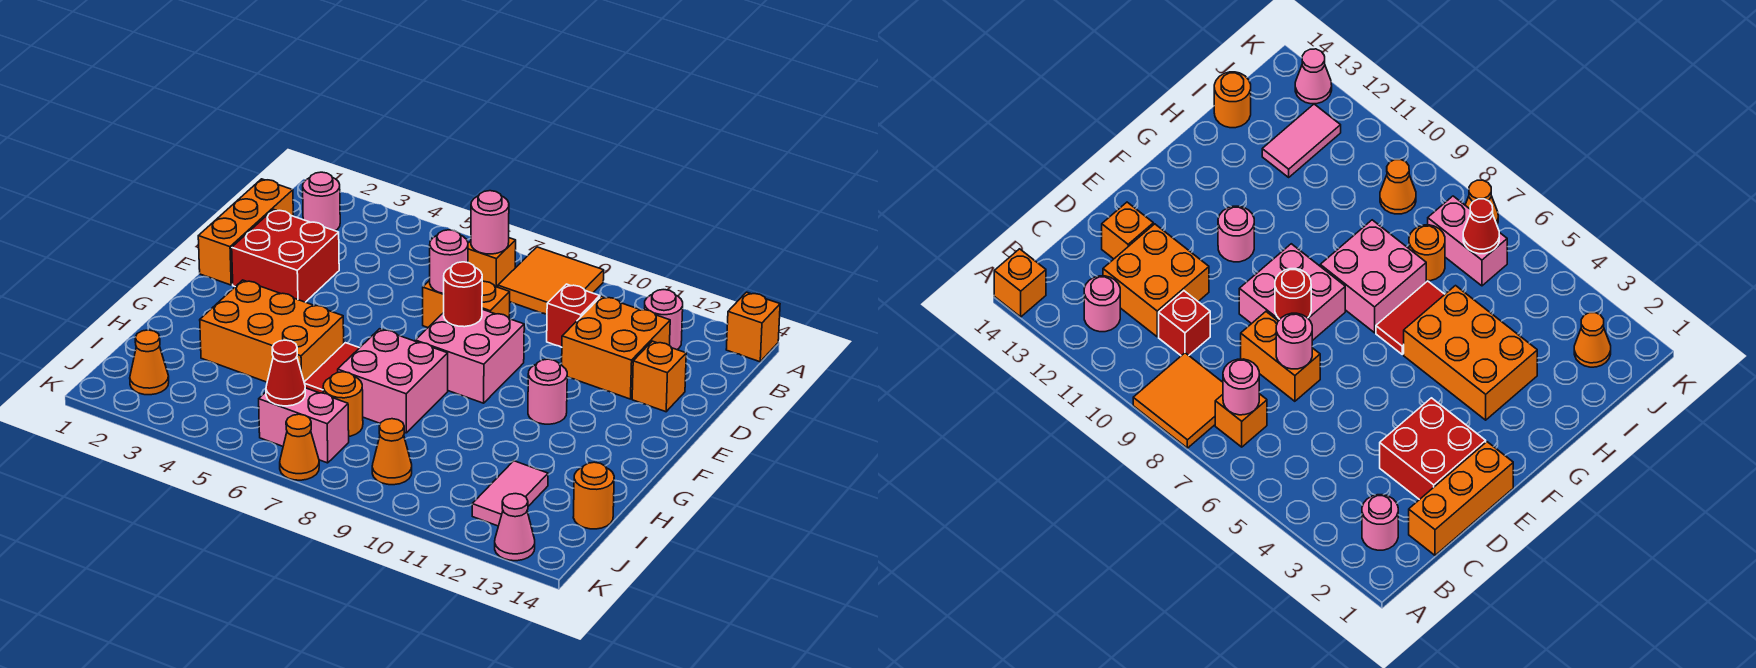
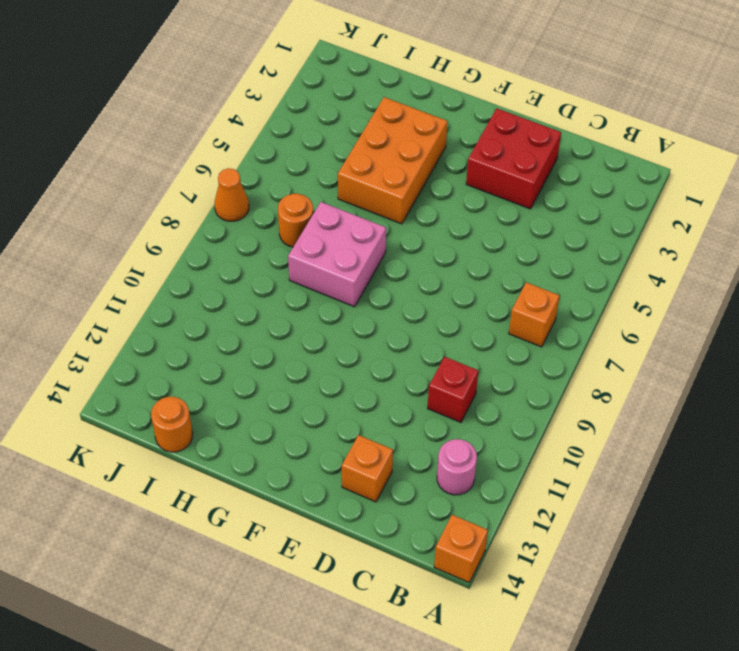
none -> orange tile A8:B9 level 1
none -> pink round brick B2 level 1
none -> orange brick C1:E1 level 1

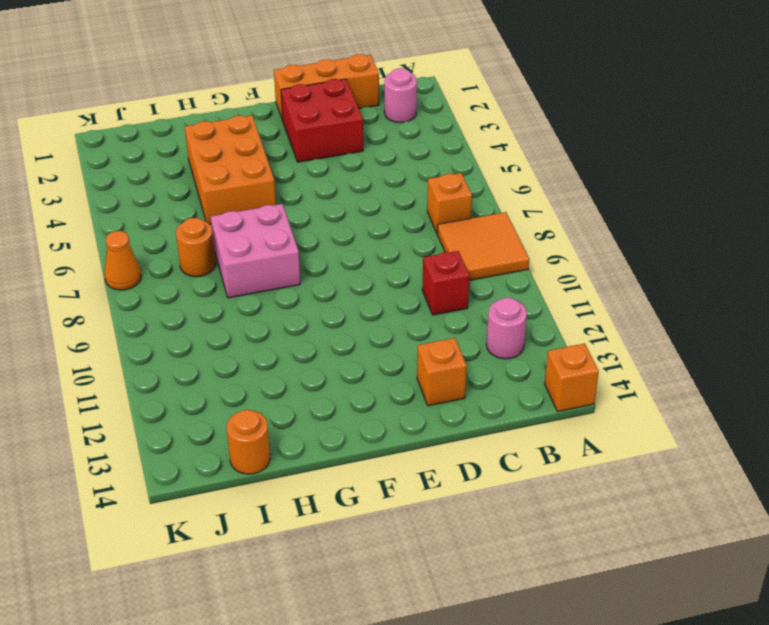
none -> orange brick C11:D12 level 1
none -> orange brick D7:D8 level 1
none -> pink brick E8:F9 level 1

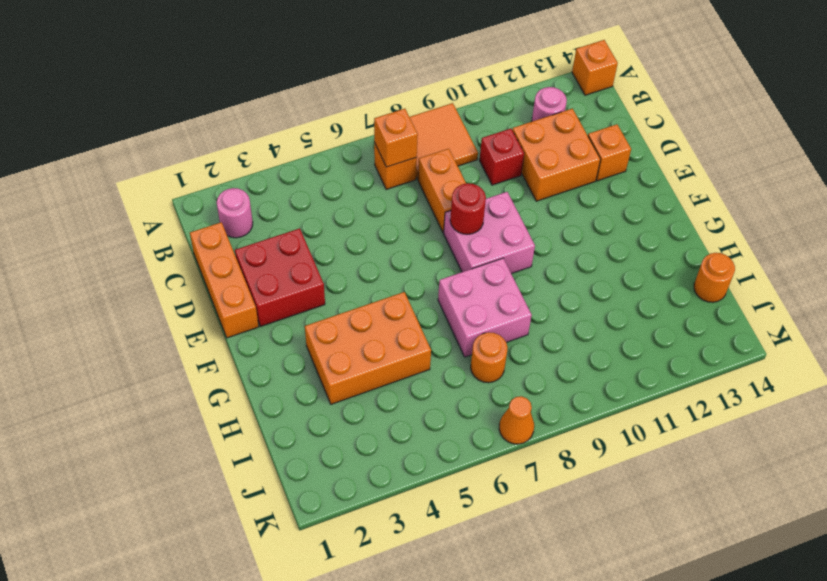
orange brick B7 level 2 -> pink round brick B7 level 2
orange brick C8:D8 level 1 -> orange brick D7:D8 level 1
none -> pink round brick F11 level 1
none -> red tile G6:H6 level 1
none -> pink tile I12:J12 level 1

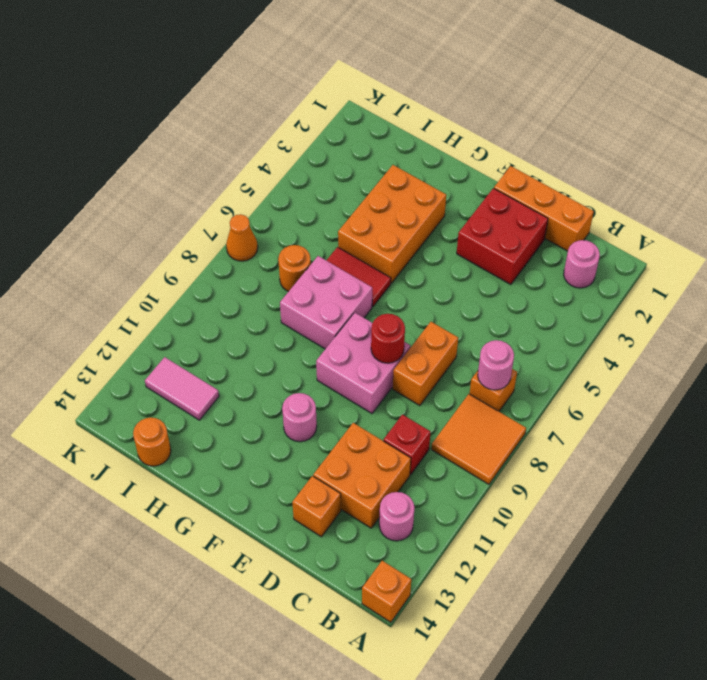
none -> orange cone J2 level 1
none -> pink brick J6:J7 level 1
none -> orange cone J9 level 1

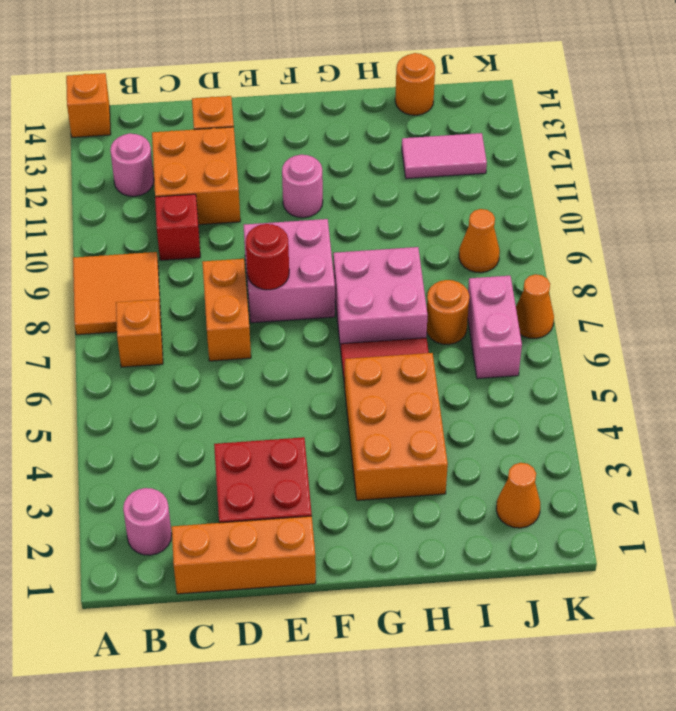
none -> pink cone K13 level 1
none -> pink round brick B7 level 2
none -> pink round brick D7 level 2

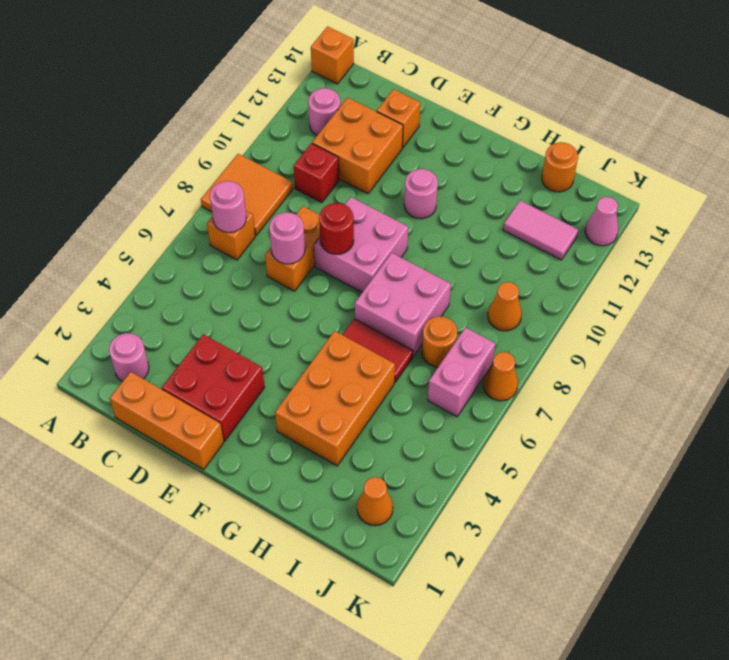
none -> red cone J6 level 2

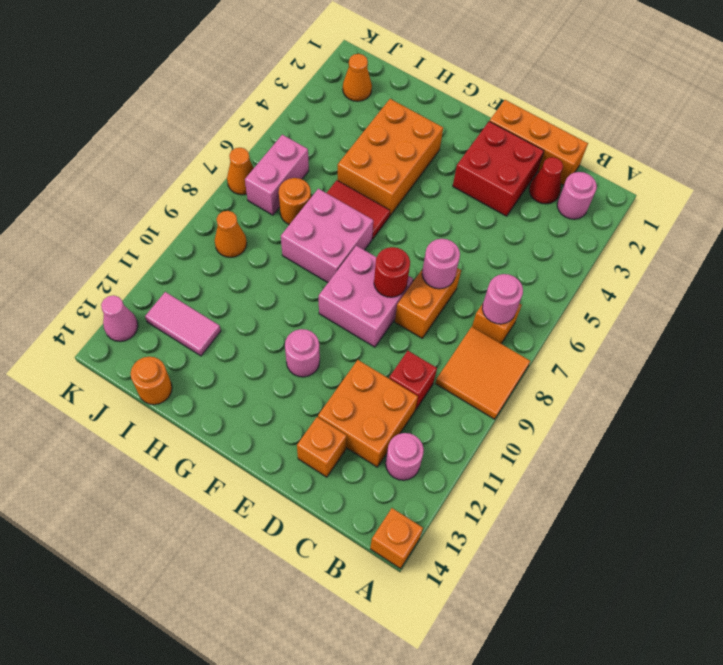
red cone C2 level 1 -> red cone J6 level 2

